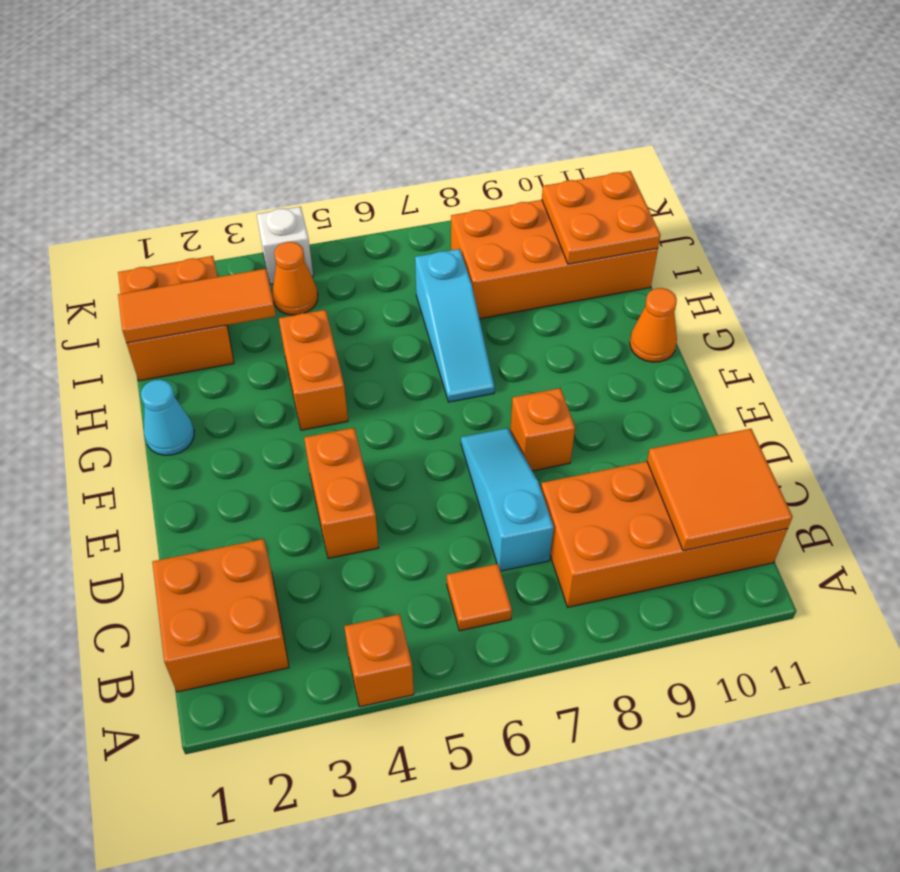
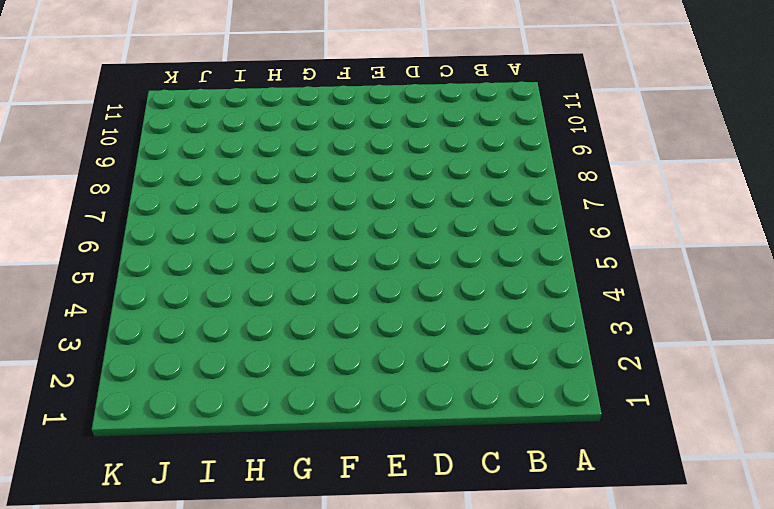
none -> orange brick A4 level 1
none -> orange brick B1:C2 level 1
none -> orange tile B6 level 1

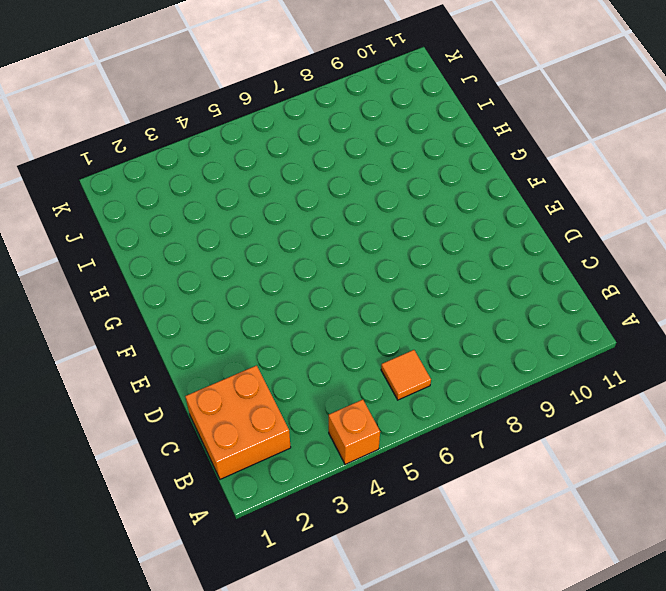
none -> orange brick B8:C11 level 1
none -> cyan slope C7:E7 level 1 top C
none -> orange brick D4:E4 level 1

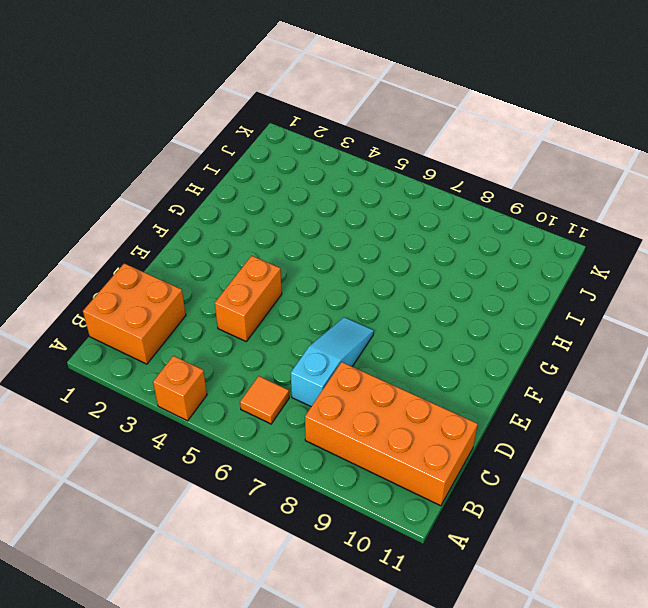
none -> orange brick E8 level 1
none -> cyan cone G1 level 1
none -> orange brick G4:H4 level 1

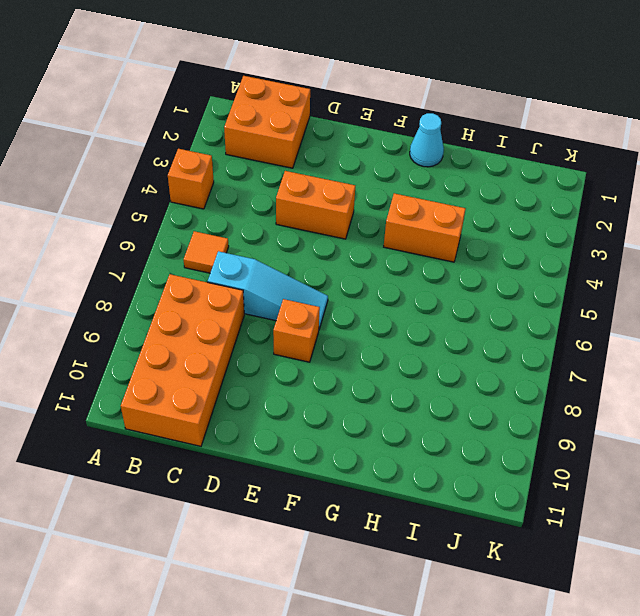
none -> cyan slope G7:I7 level 1 top I
none -> orange cone G11 level 1
none -> orange brick I1:J2 level 1

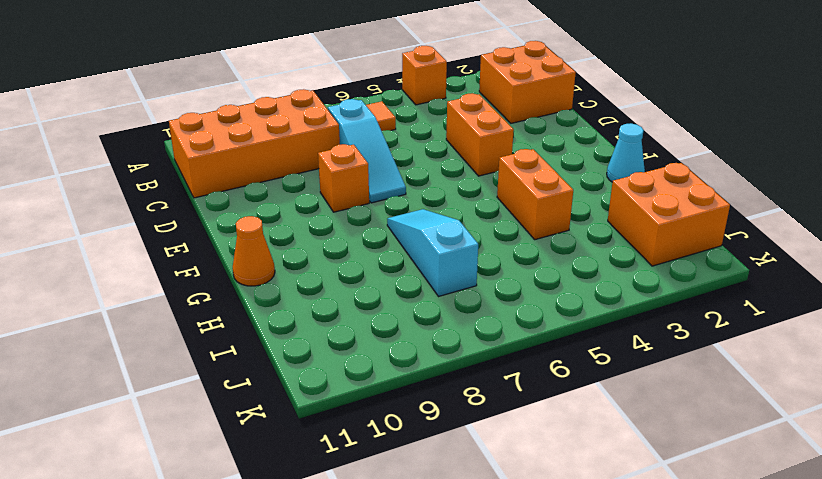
none -> orange brick I8:J11 level 1
none -> orange cone J4 level 1
none -> white brick K4 level 1

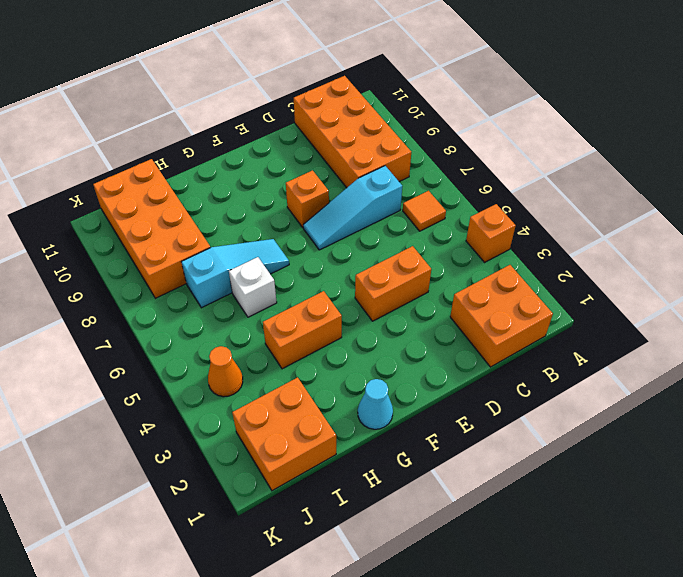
white brick H6 level 1 -> white brick K4 level 1
none -> orange cone G11 level 1
none -> orange tile B10:C11 level 2
none -> orange tile I1:I3 level 2

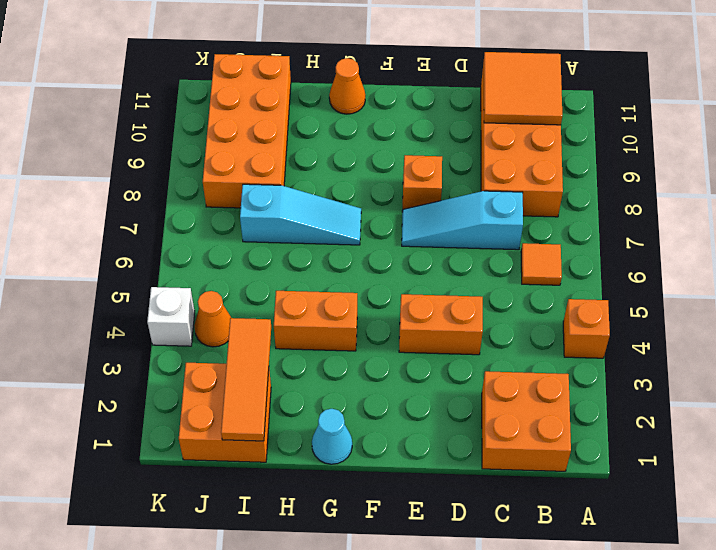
none -> orange plate I10:J11 level 2

